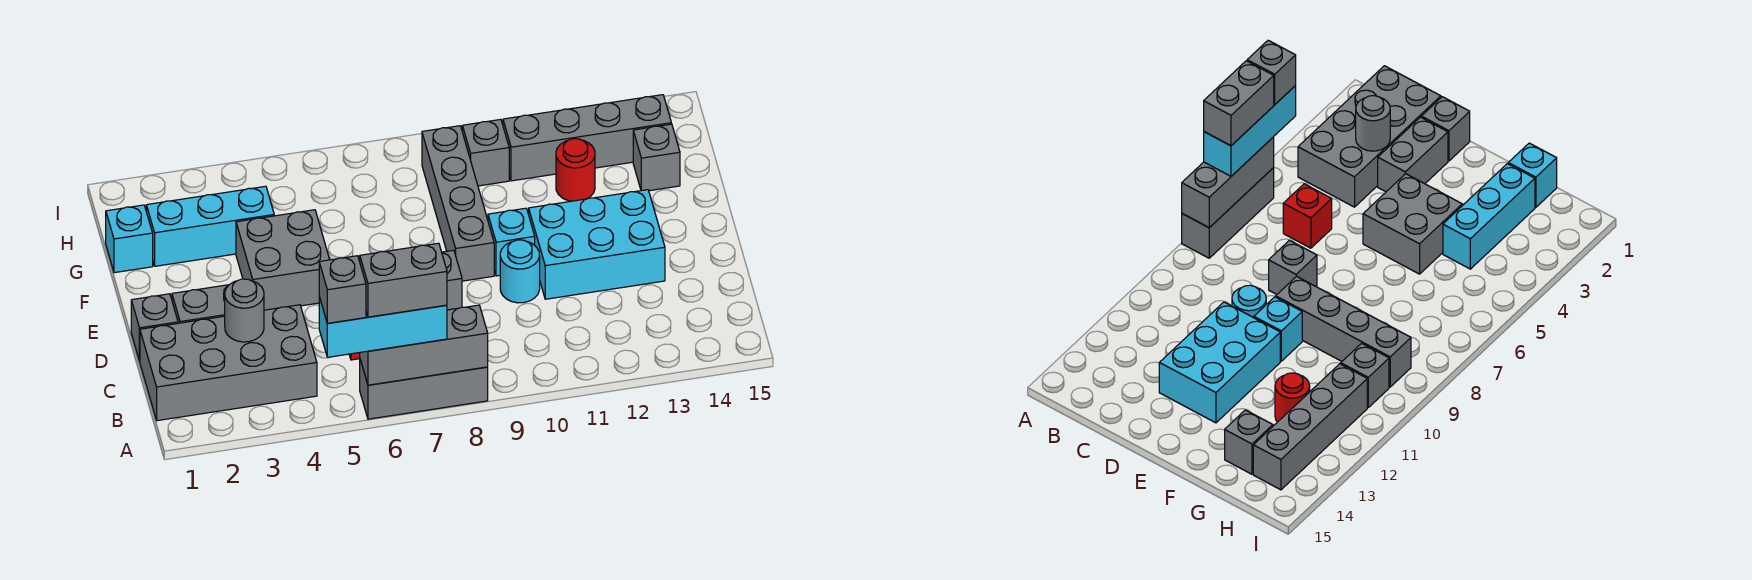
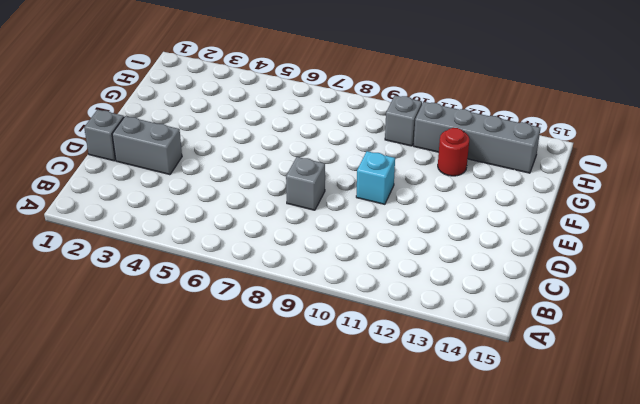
none -> grey brick A6:A8 level 1
none -> grey brick B1:C4 level 1
none -> red brick C6 level 1

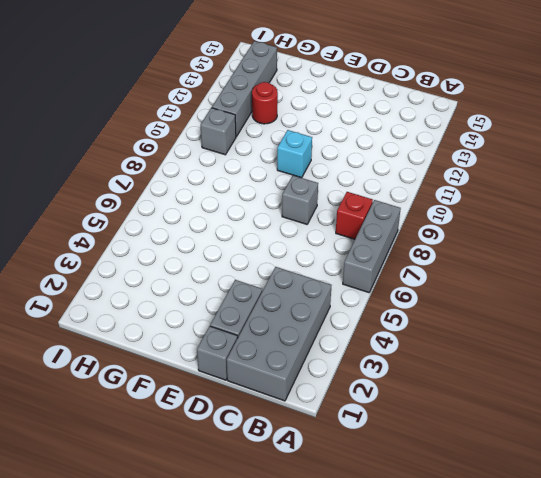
red brick B8 level 1 -> red brick C6 level 1
none -> cyan round brick D10 level 1
none -> cyan brick D11:E13 level 1
none -> grey brick E4:F5 level 1

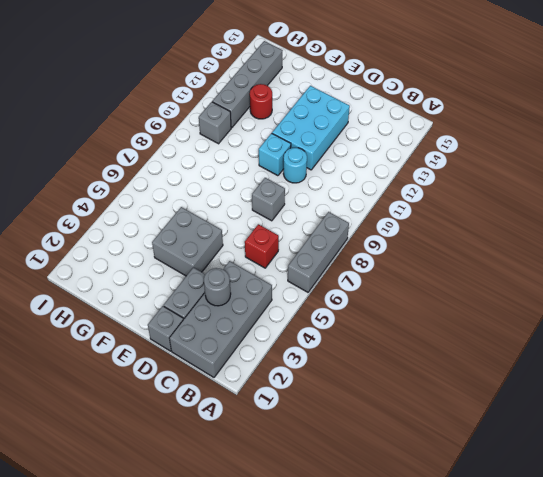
none -> grey brick E9:H9 level 1
none -> cyan brick G1 level 1
none -> cyan brick G2:G4 level 1

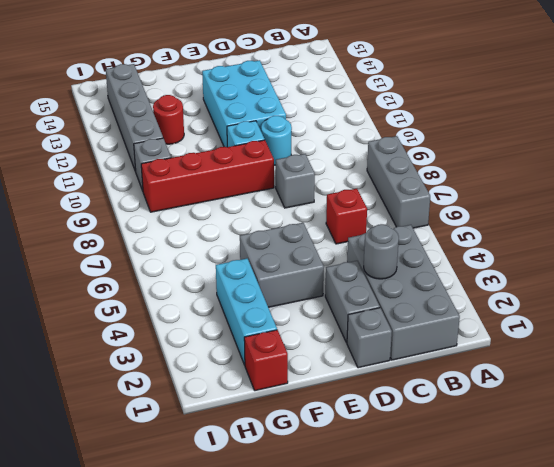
red brick E9:H9 level 1 -> grey brick E9:H9 level 1
red brick G1 level 1 -> cyan brick G1 level 1
none -> grey brick G14 level 1
none -> grey brick A6:A8 level 2
none -> cyan brick A5:A7 level 3

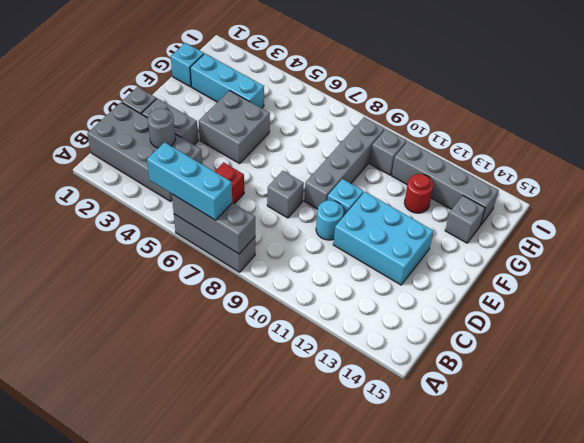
none -> grey brick A5 level 4
none -> grey brick A6:A7 level 4

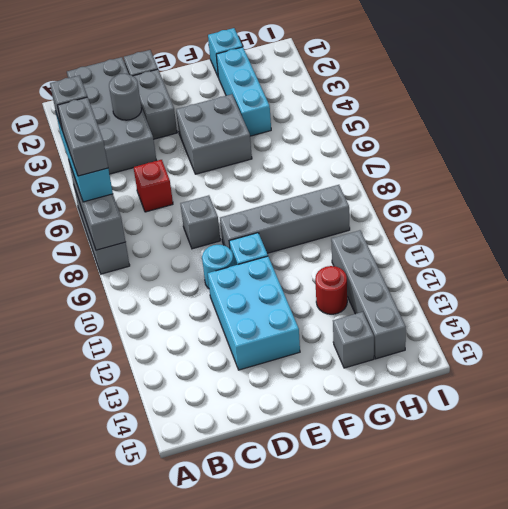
none -> grey brick H10 level 1

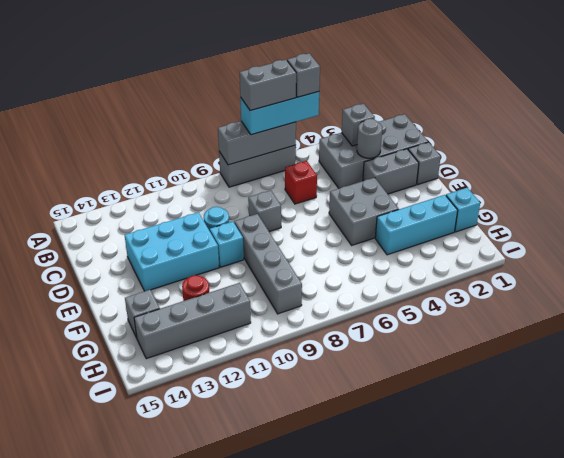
grey brick B3 level 2 -> grey brick H10 level 1

